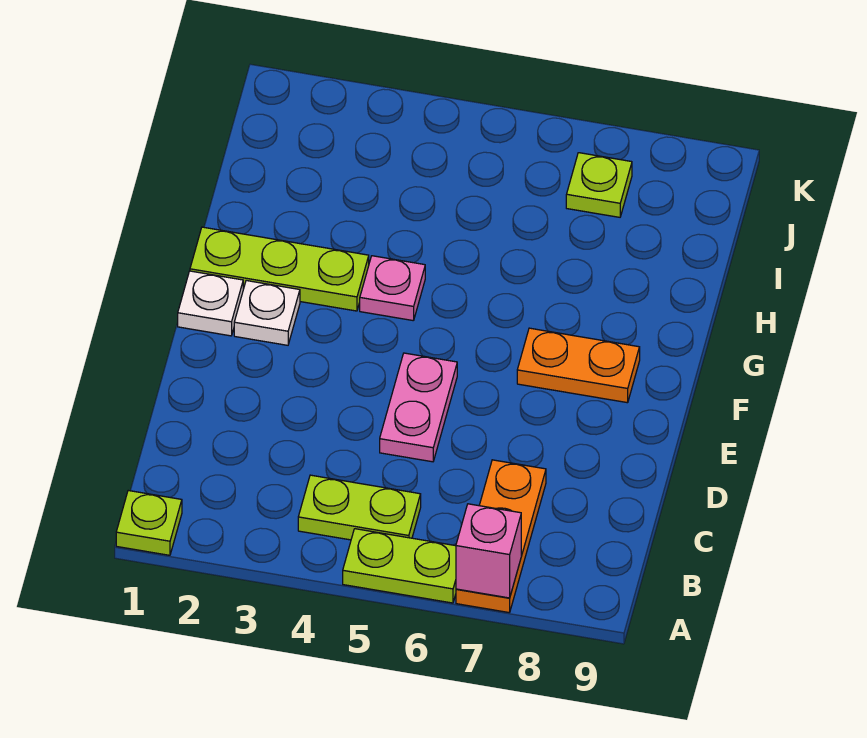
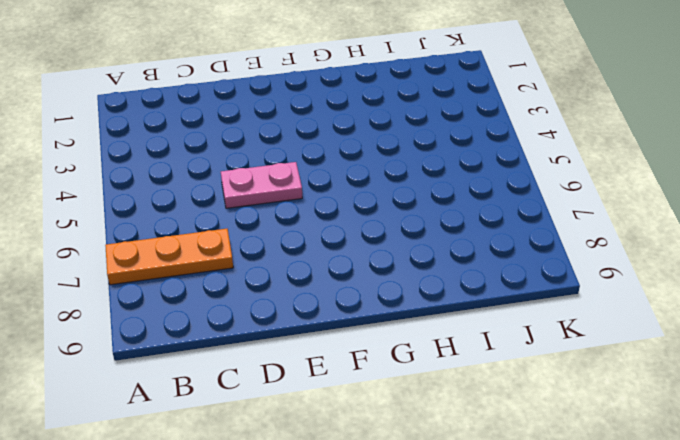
none -> lime plate A1 level 1
none -> lime plate A5:A6 level 1
none -> lime plate B4:B5 level 1

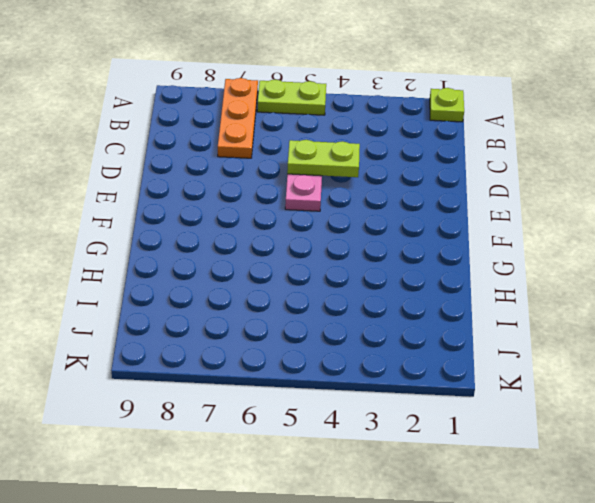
lime plate D4:D5 level 2 -> lime plate B4:B5 level 1
none -> white plate F1 level 1
none -> white plate F2 level 1
none -> orange plate F7:F8 level 1

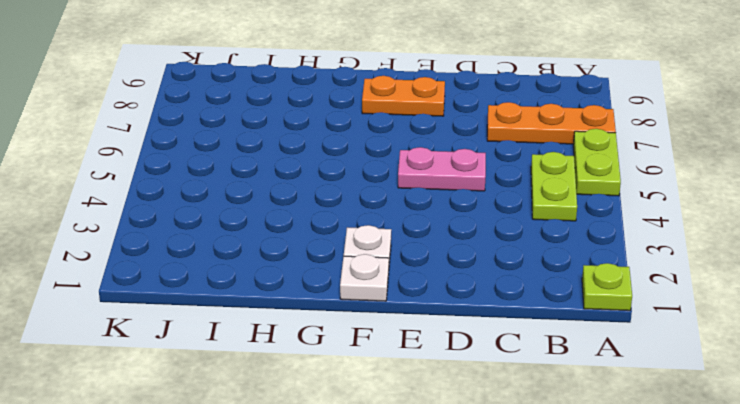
orange plate E8:F8 level 1 -> orange plate F7:F8 level 1
none -> lime plate G1:G3 level 1
none -> pink plate G4 level 1
none -> lime plate J7 level 1

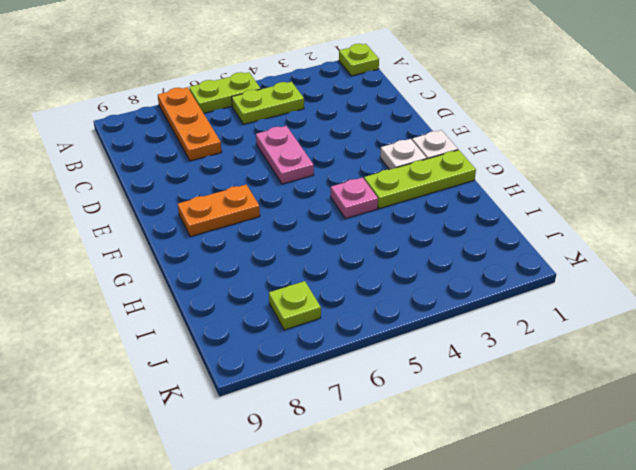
none -> pink brick A7 level 2

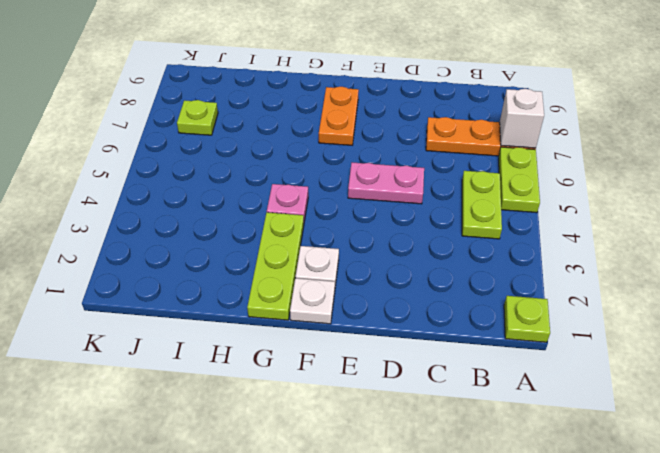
white brick A7 level 2 -> pink brick A7 level 2

